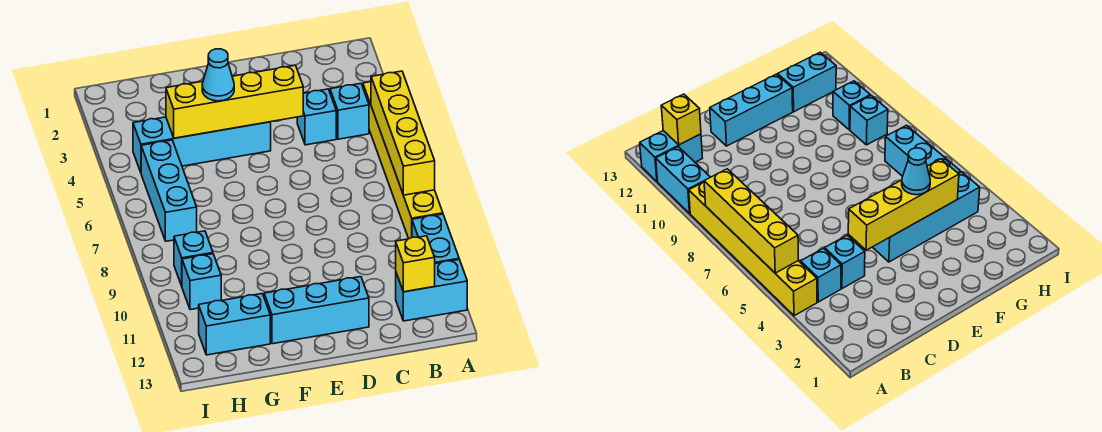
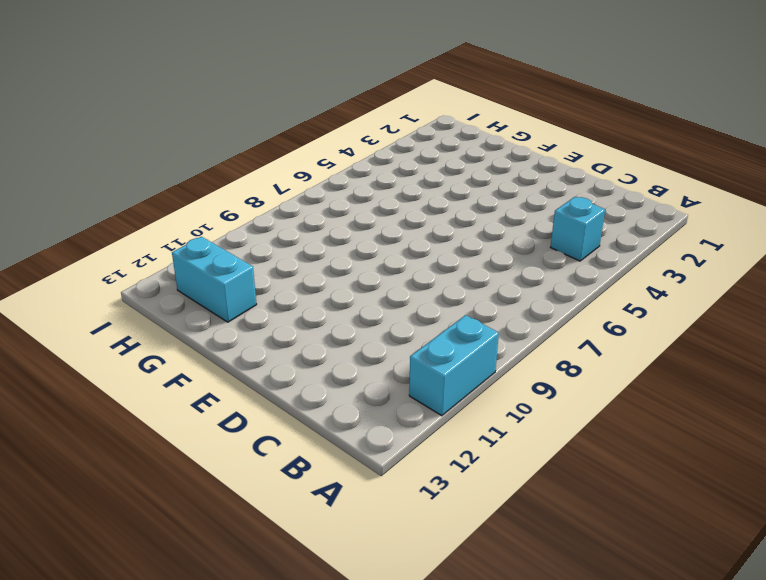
none -> yellow brick A4:A9 level 1
none -> cyan brick A12:B12 level 1
none -> cyan brick C4 level 1

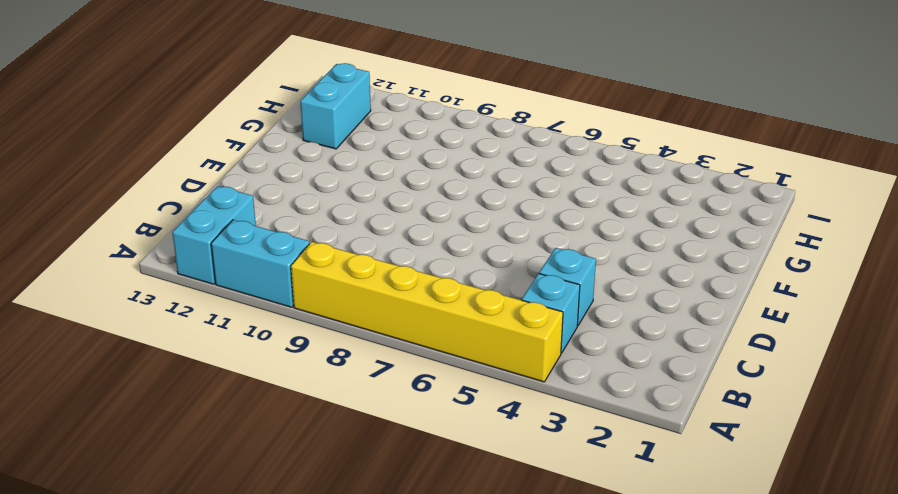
none -> cyan brick D12:F12 level 1
none -> cyan brick E4:H4 level 1
none -> cyan brick H5:H7 level 1

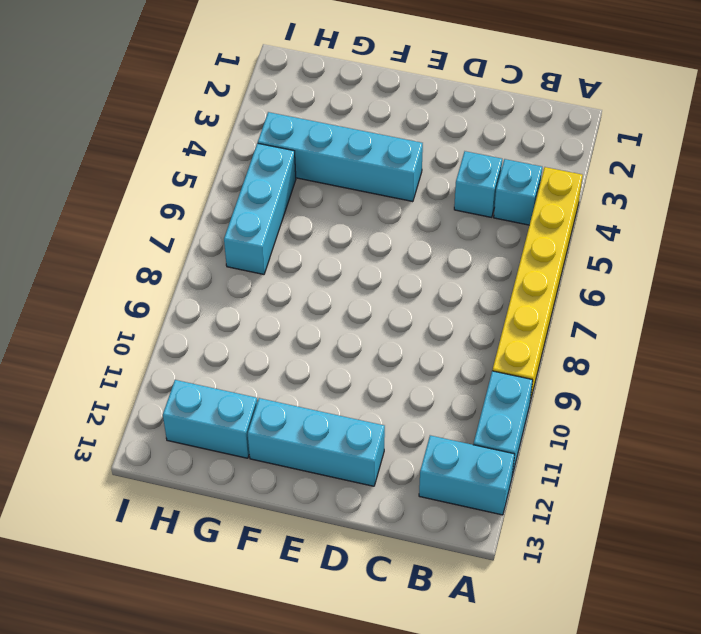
none -> cyan brick H9 level 1
none -> cyan brick H10 level 1
none -> yellow brick A5:A8 level 2

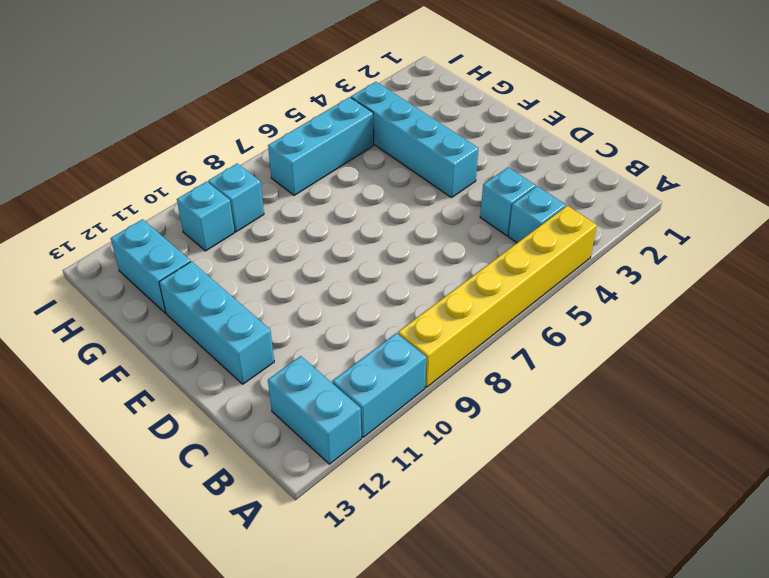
none -> yellow brick A5:A8 level 2
none -> yellow brick B12 level 2
none -> yellow brick D4:G4 level 2

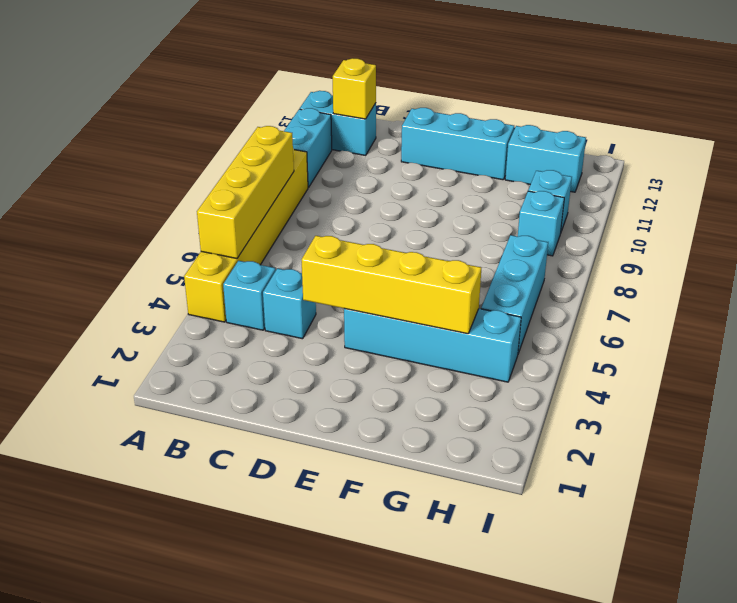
none -> cyan cone F4 level 3

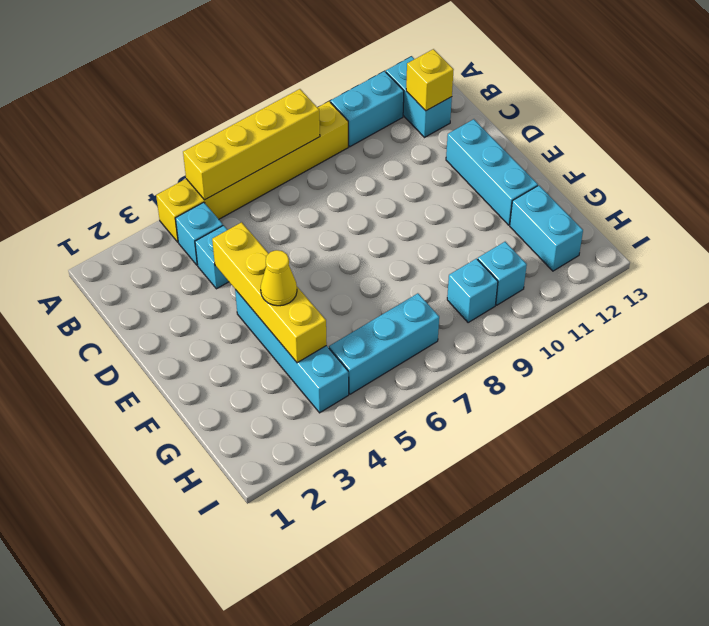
yellow cone F4 level 3 -> cyan cone F4 level 3

